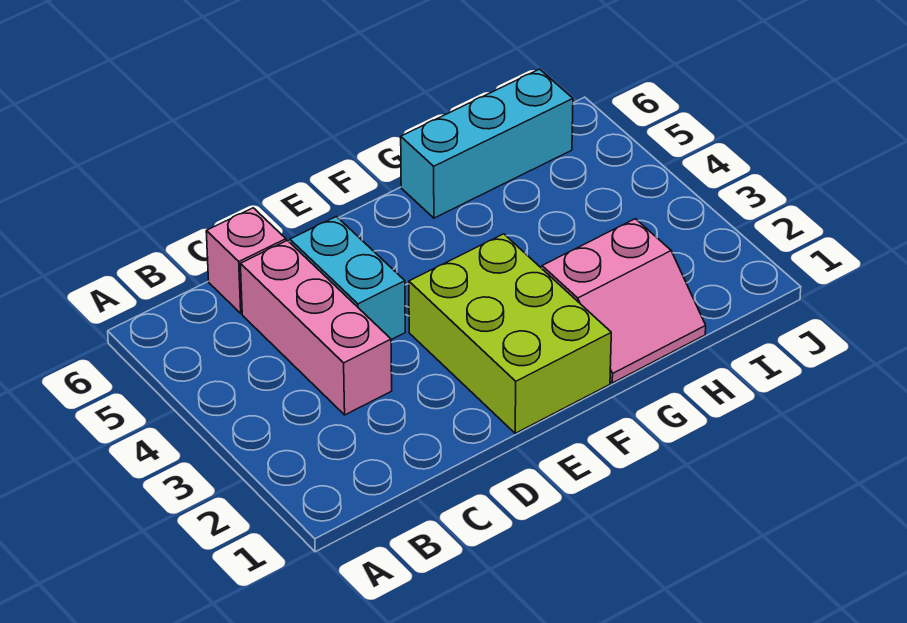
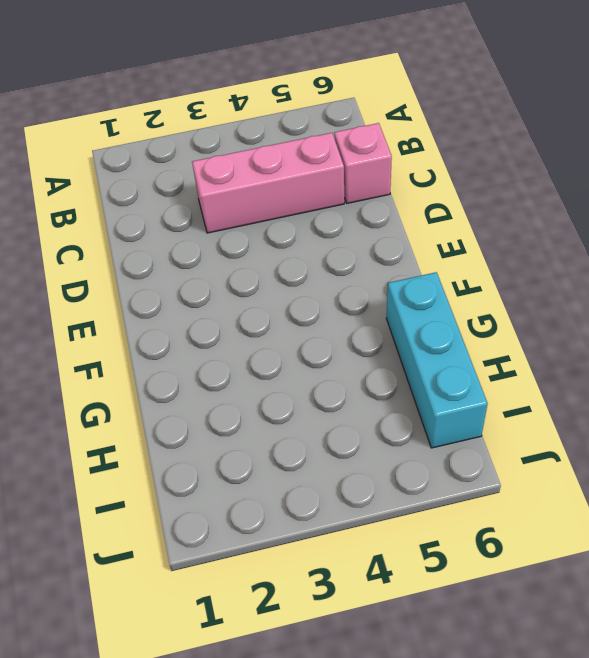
none -> cyan brick D4:D5 level 1
none -> lime brick E1:F3 level 1

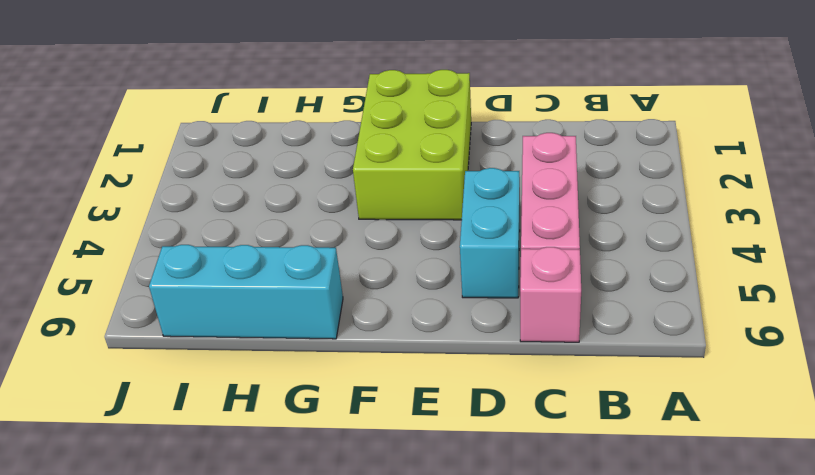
none -> pink slope G1:H2 level 1 top 2

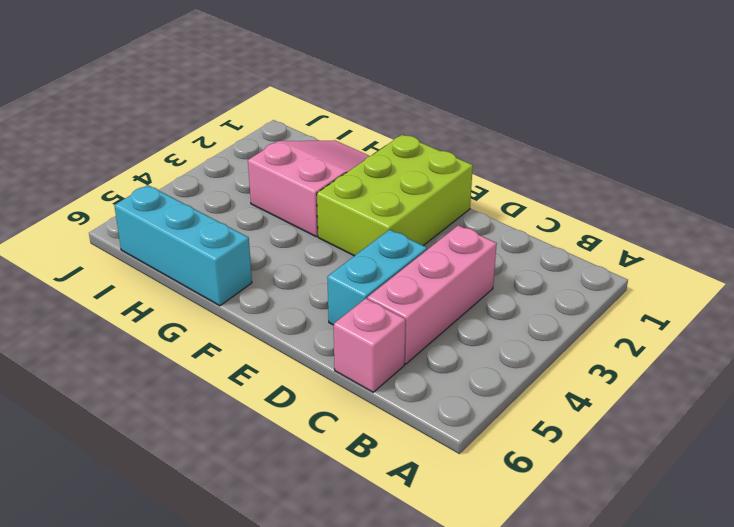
pink slope G1:H3 level 1 top 3 -> pink slope G1:H2 level 1 top 2

